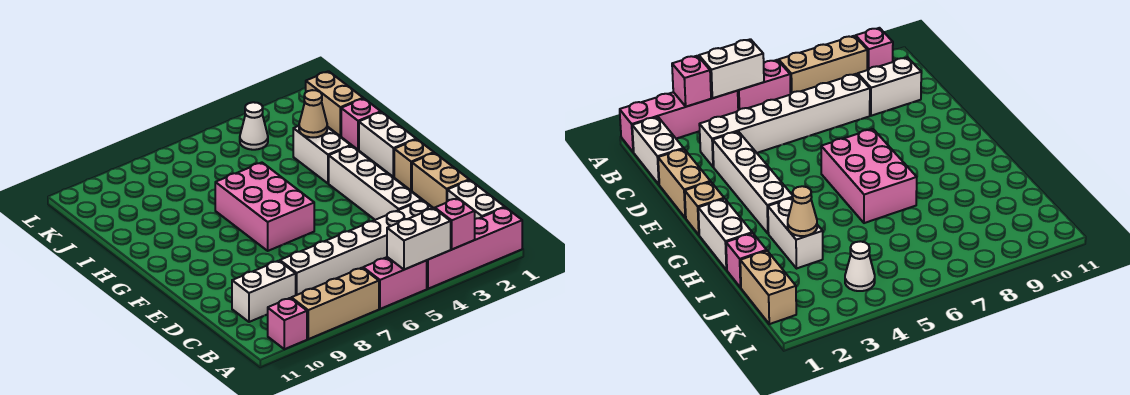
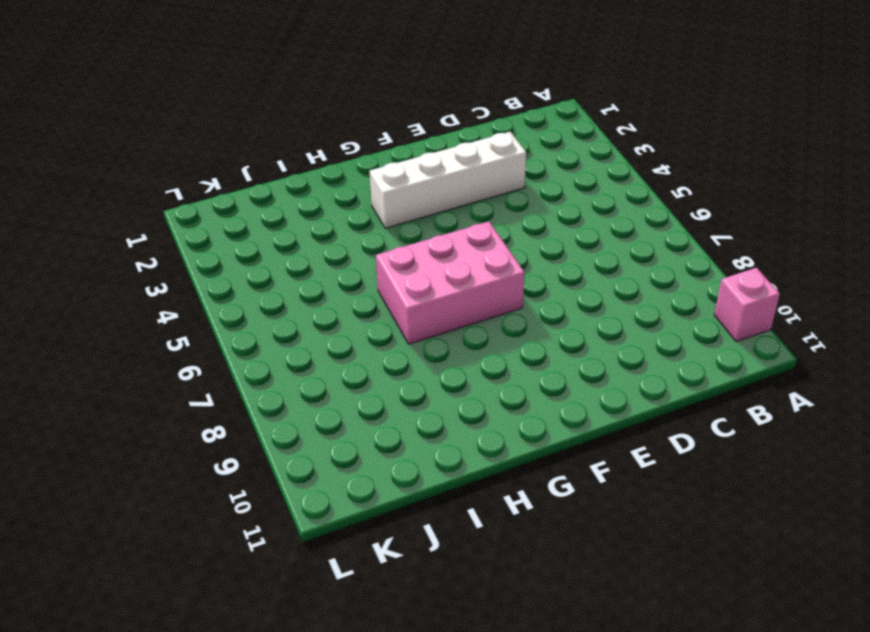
none -> pink brick A1:A4 level 1
none -> pink brick A5:A6 level 1
none -> tan brick A7:A9 level 1

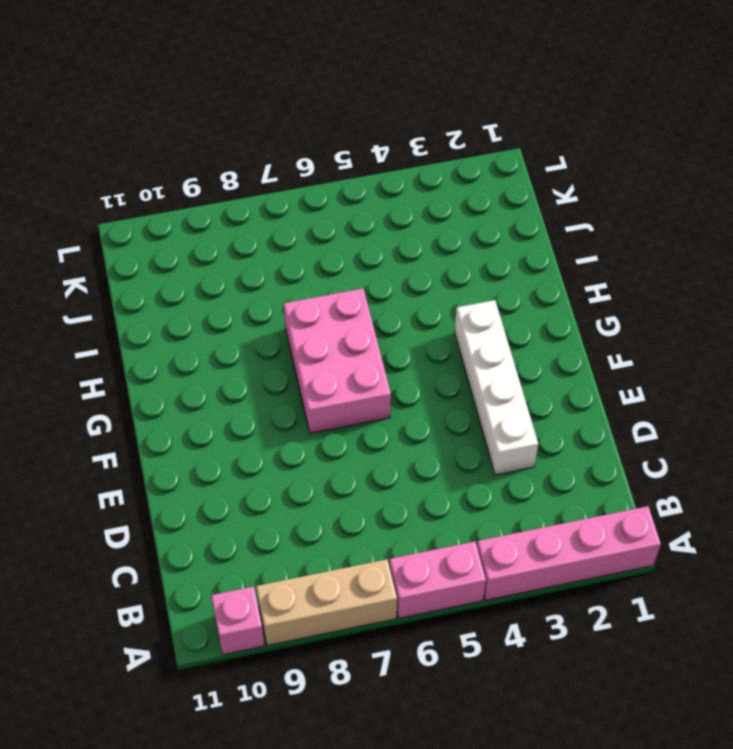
none -> white brick B1:C1 level 1
none -> white brick C3:C8 level 1
none -> white brick C9:C10 level 1

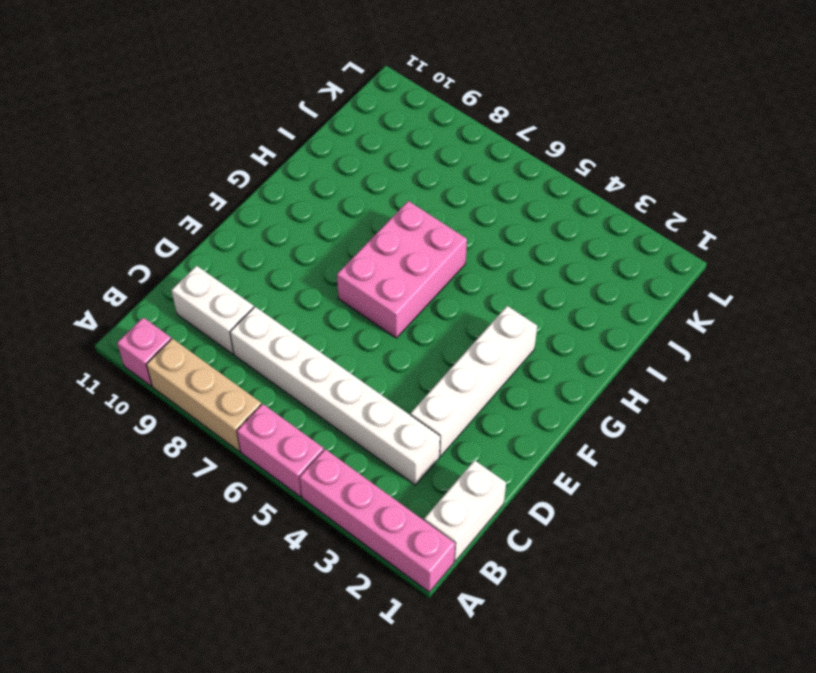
none -> tan brick D1:E1 level 1
none -> tan brick F1 level 1
none -> white brick G1:H1 level 1

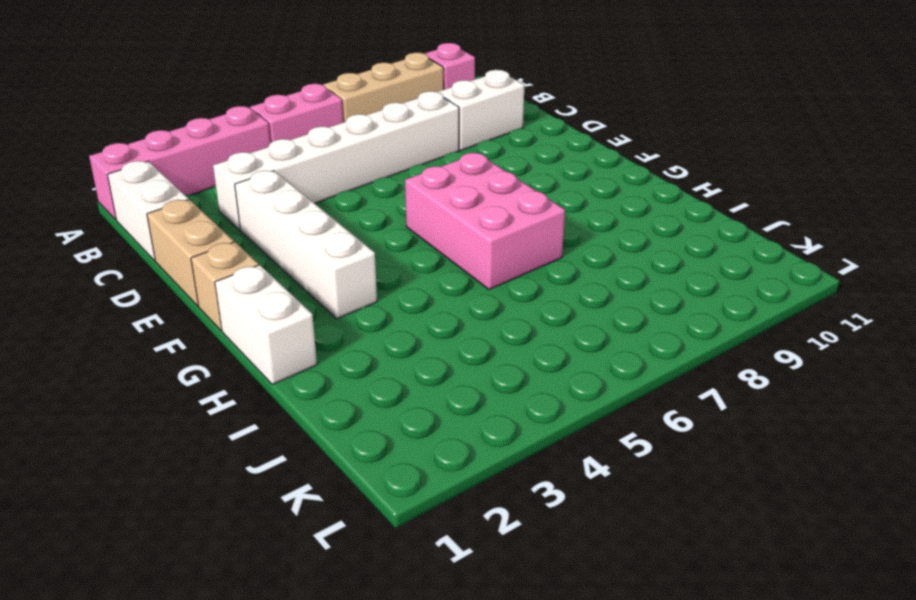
none -> white brick H3:I3 level 1
none -> pink brick I1 level 1
none -> tan brick J1:K1 level 1

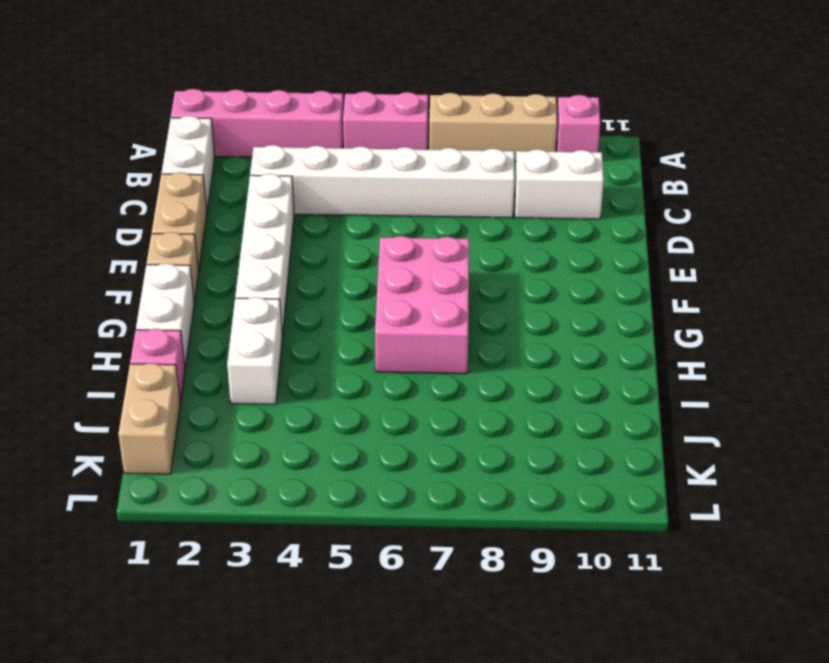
none -> white cone K4 level 1
none -> pink brick A3 level 2
none -> white brick A4:A5 level 2

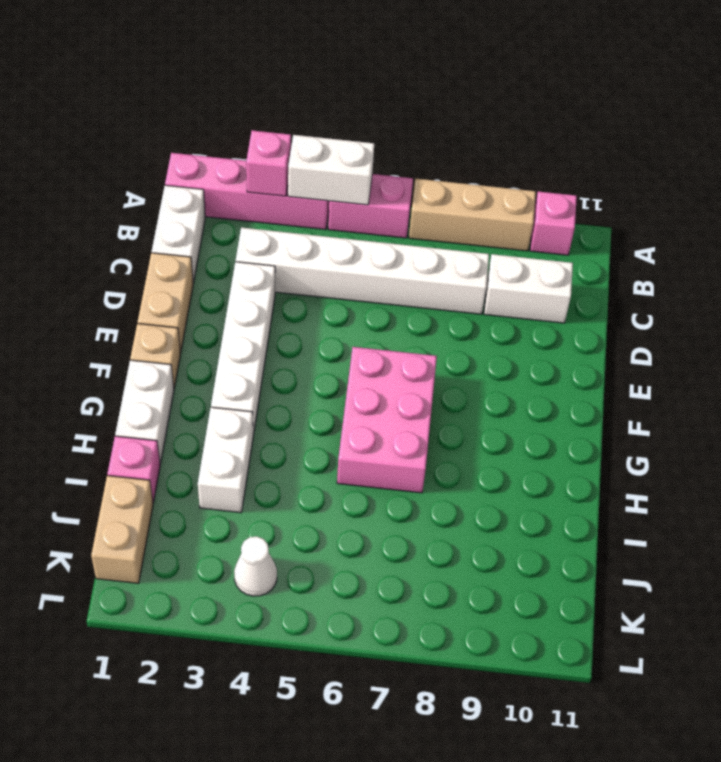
none -> tan cone I3 level 2

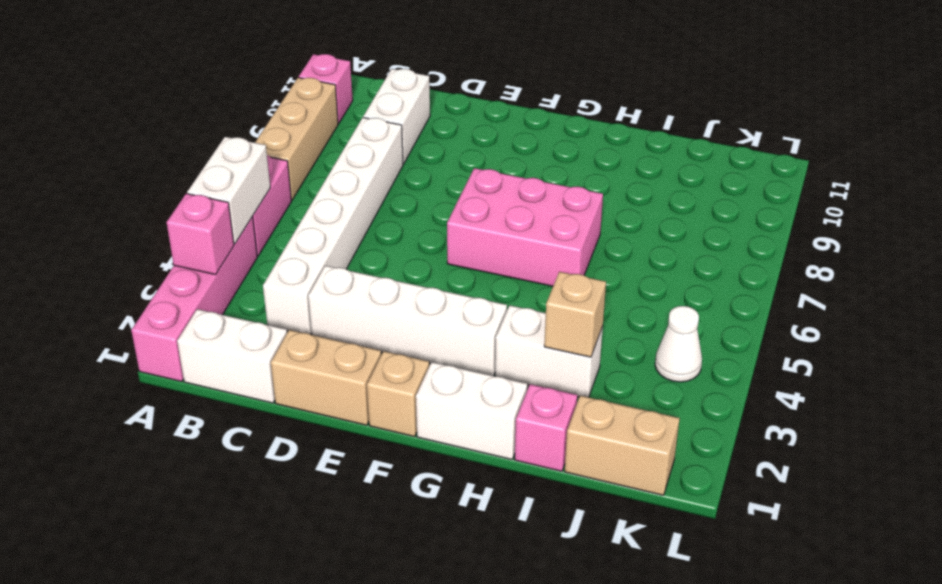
tan brick I3 level 2 -> tan cone I3 level 2

